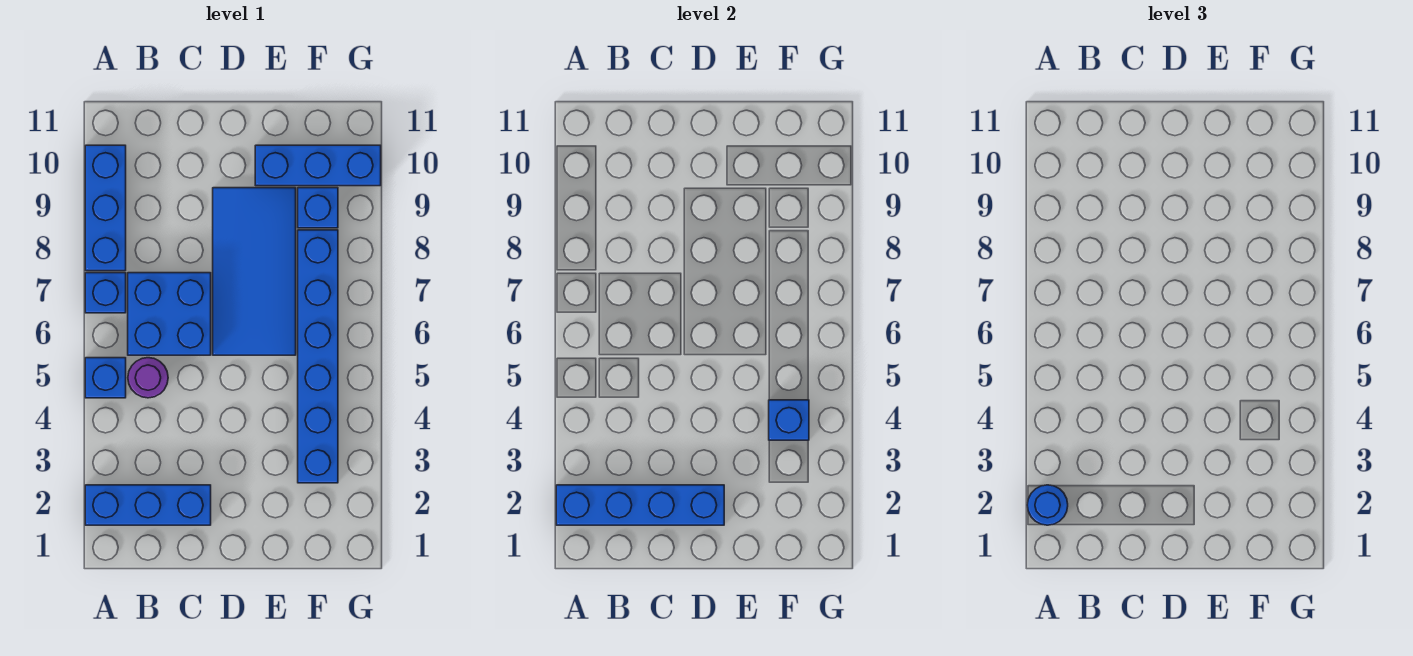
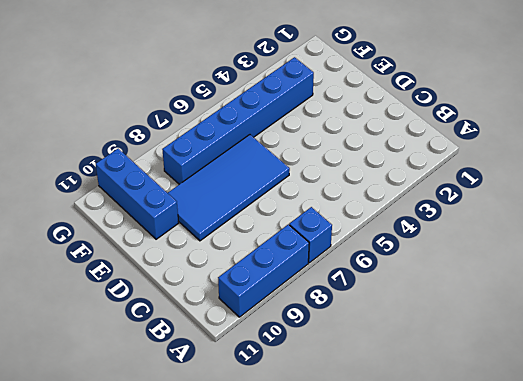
none -> blue brick A2:C2 level 1
none -> blue brick A5 level 1
none -> purple round brick B5 level 1

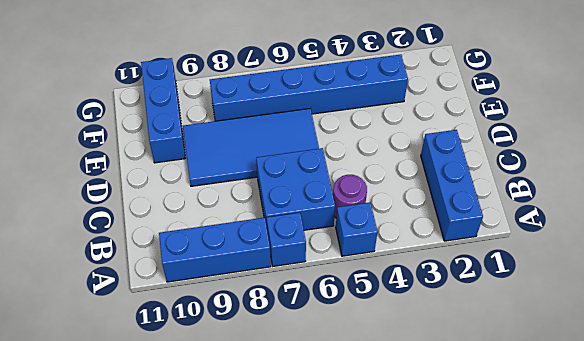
none -> blue brick F9 level 1
none -> blue brick A2:D2 level 2
none -> blue brick F4 level 2

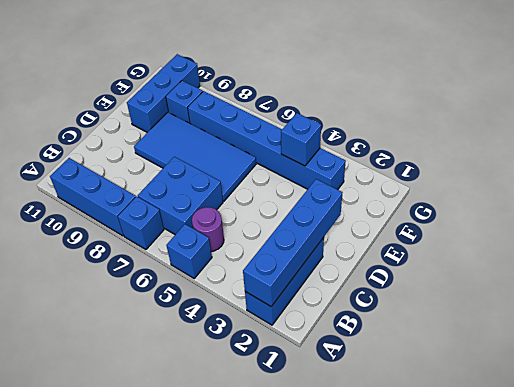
none -> blue round brick A2 level 3

